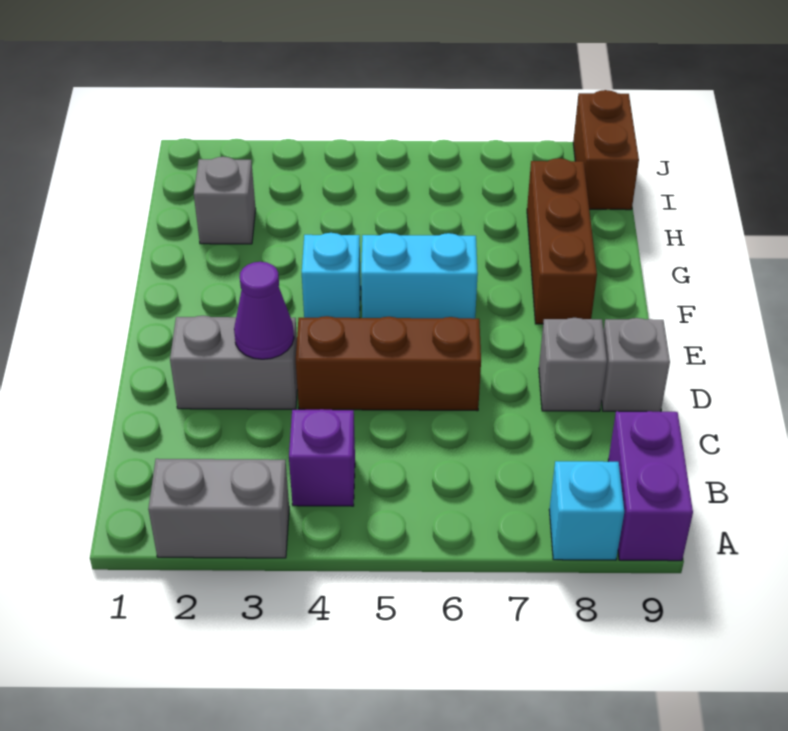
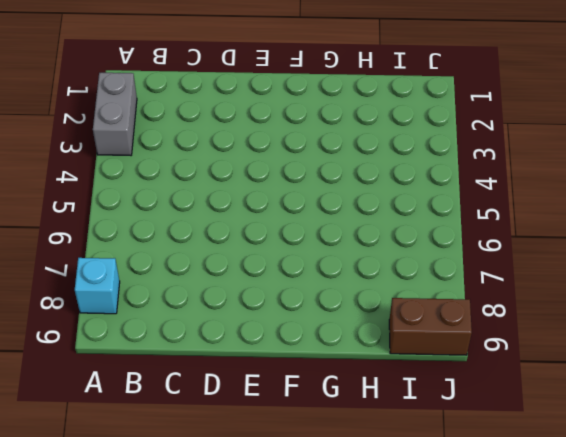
none -> purple brick A9:B9 level 1
none -> purple brick B4 level 1
none -> grey brick D2:D3 level 1

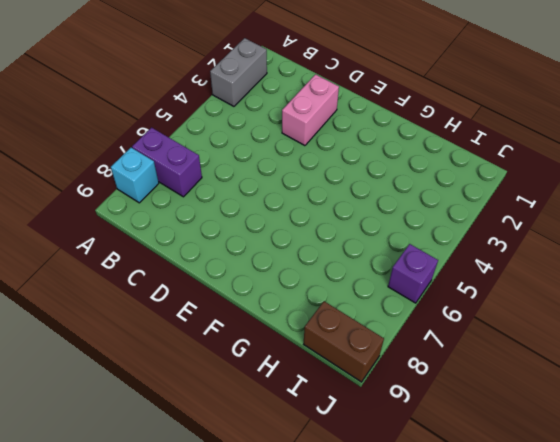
purple brick A7:B7 level 1 -> purple brick A9:B9 level 1
pink brick D2:D3 level 1 -> grey brick D2:D3 level 1
purple brick J6 level 1 -> purple brick B4 level 1
none -> brown brick D4:D6 level 1
none -> grey brick D8 level 1
none -> grey brick D9 level 1

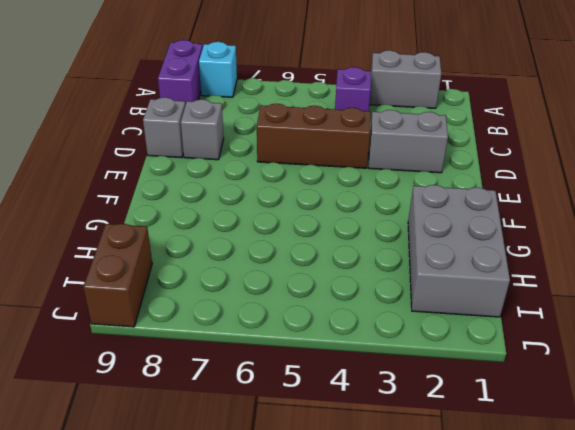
grey brick G1:I2 level 1 -> grey brick H2 level 1
none -> cyan brick F4 level 1
none -> cyan brick F5:F6 level 1
none -> brown brick F8:H8 level 1

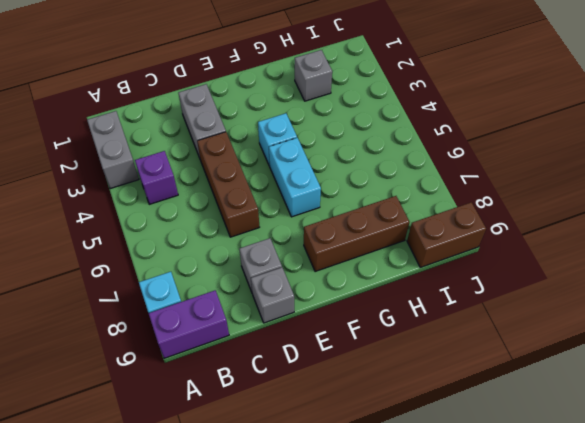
none -> purple cone D3 level 2

